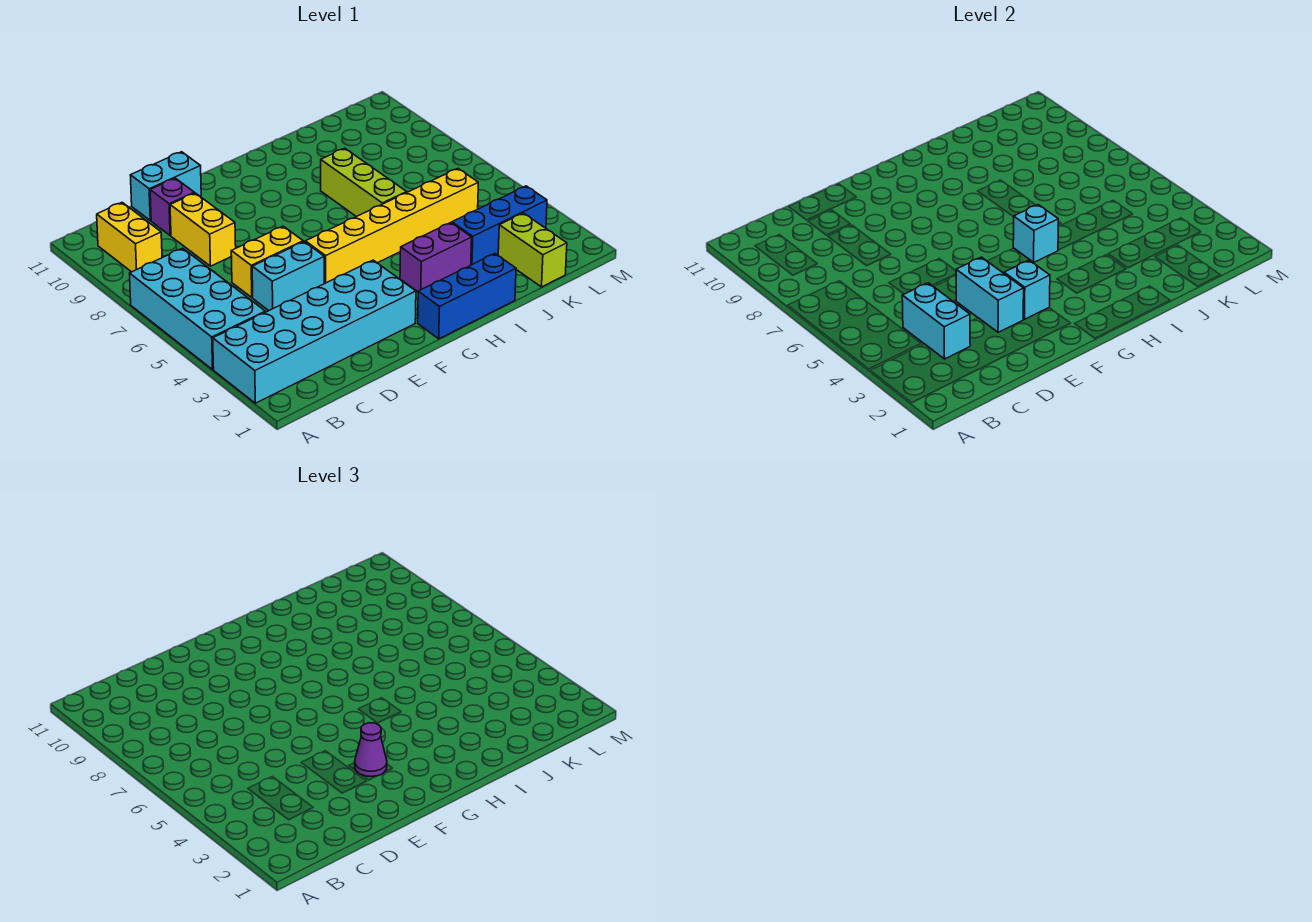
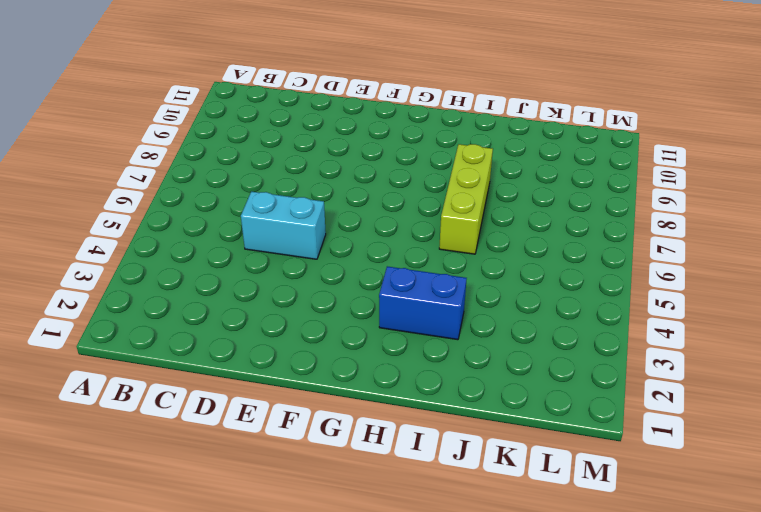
blue brick H3:I3 level 1 -> purple brick H3:I3 level 1
none -> cyan brick A2:F3 level 1
none -> cyan brick A4:B7 level 1
none -> yellow brick B9:B10 level 1

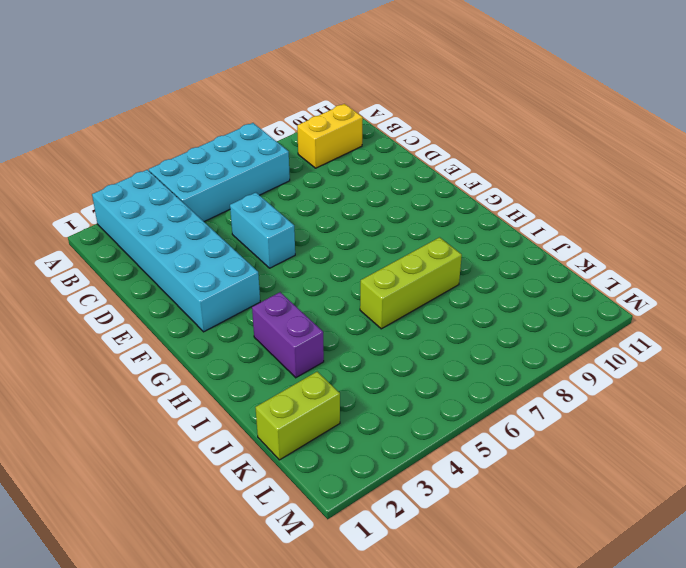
none -> yellow brick D6:E6 level 1
none -> yellow brick D8:D9 level 1
none -> purple brick D10 level 1

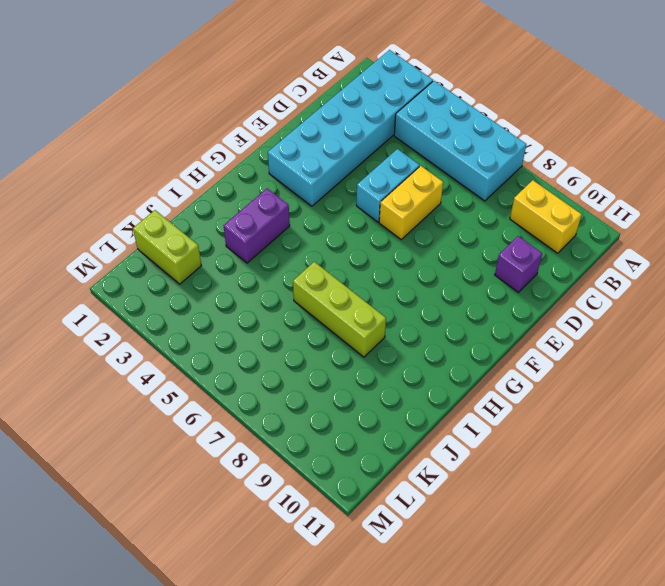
none -> yellow brick D8:D9 level 1
none -> cyan brick D11:E11 level 1
none -> yellow brick F5:K5 level 1

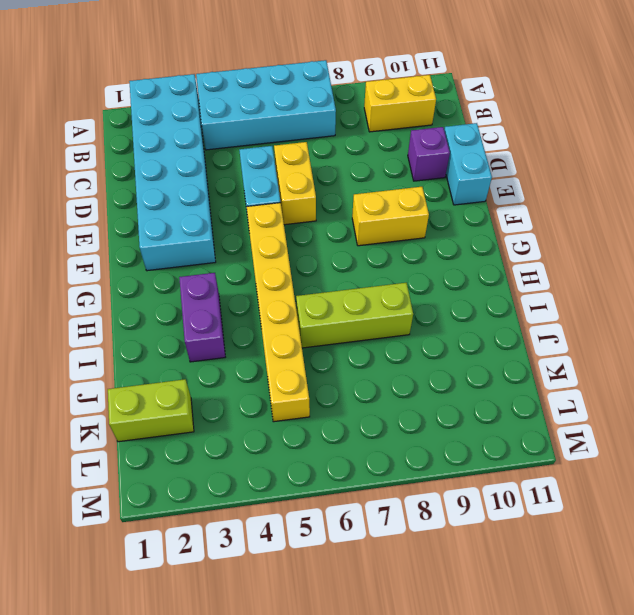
yellow brick F8:F9 level 1 -> yellow brick D8:D9 level 1
none -> blue brick G1:I1 level 1
none -> blue brick J3:L3 level 1
none -> cyan brick C3:C4 level 2

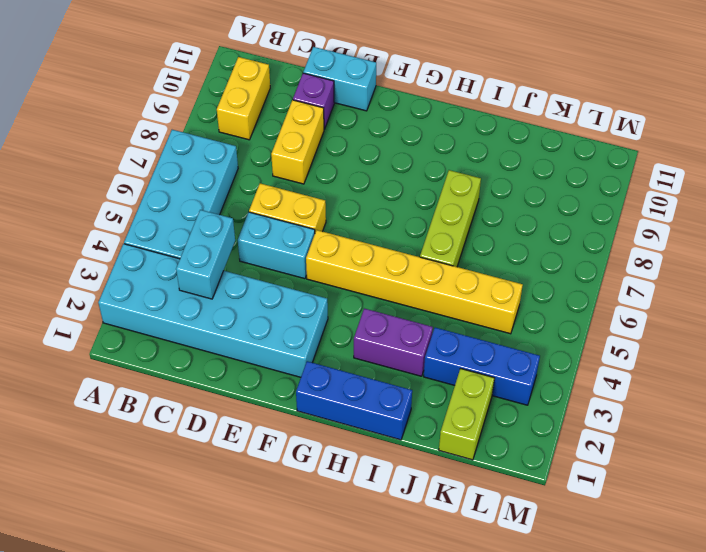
none -> cyan brick E3:E4 level 2
none -> cyan brick F3 level 2
none -> cyan brick H5 level 2

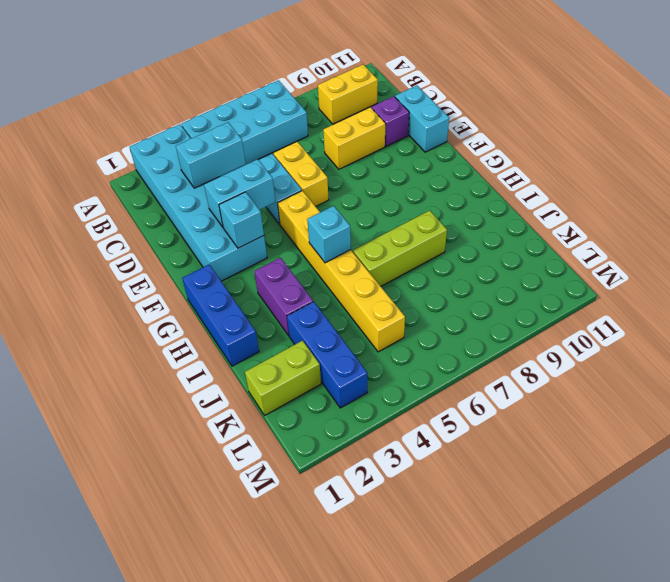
none -> purple cone F3 level 3

